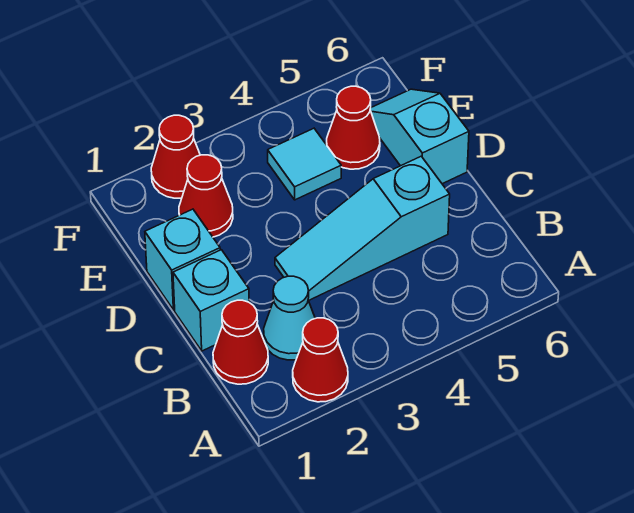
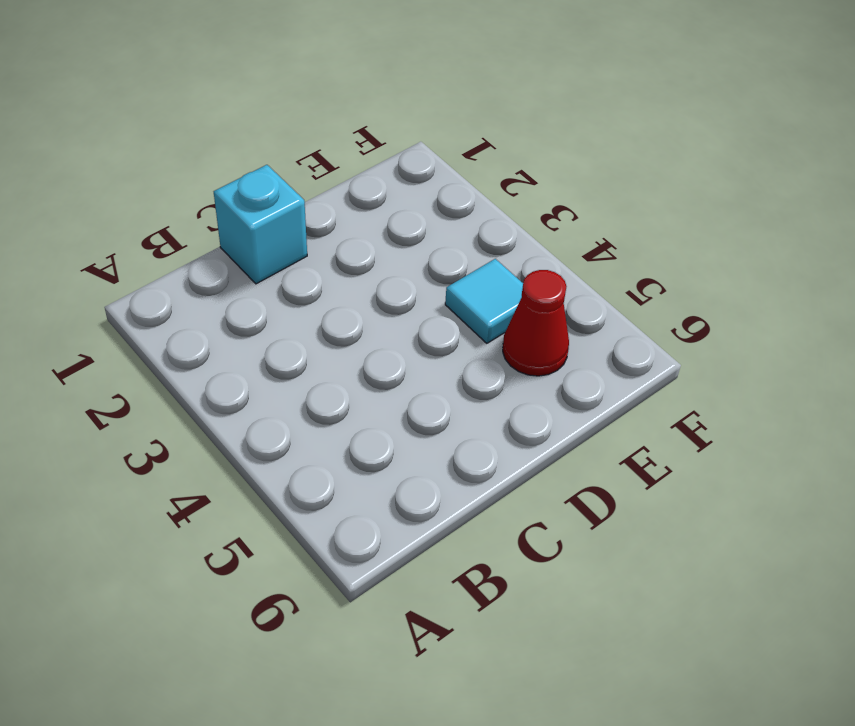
none -> red cone A2 level 1
none -> red cone B1 level 1

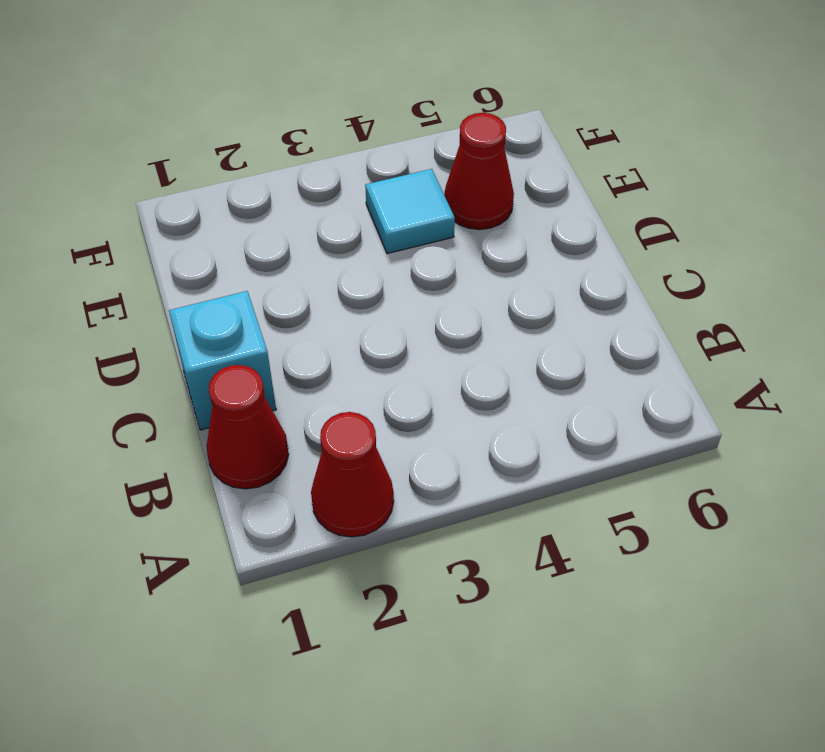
none -> cyan cone B2 level 1
none -> cyan slope C3:C5 level 1 top 5

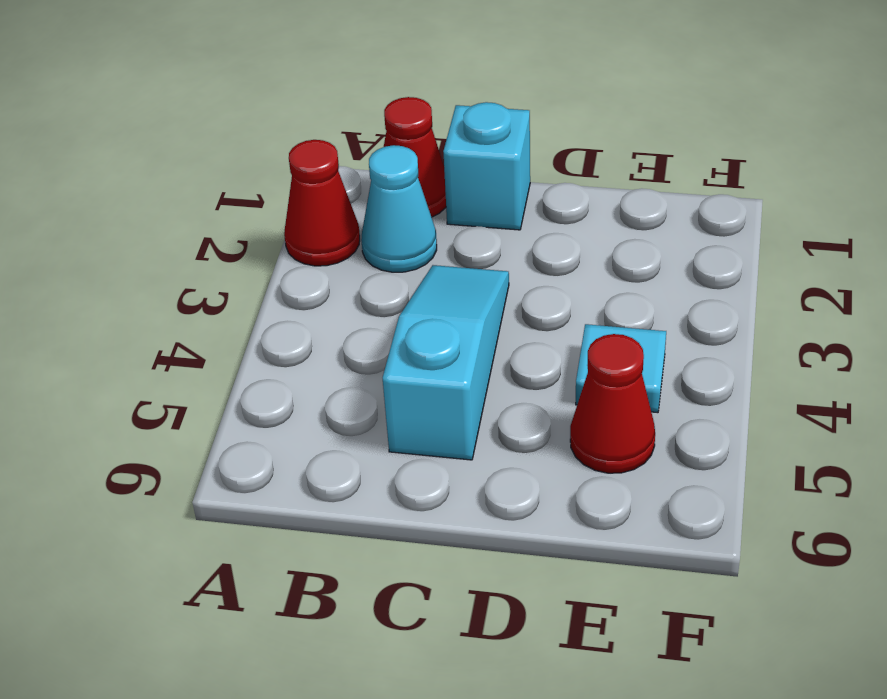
none -> cyan brick D1 level 1
none -> cyan slope D6:E6 level 1 top D

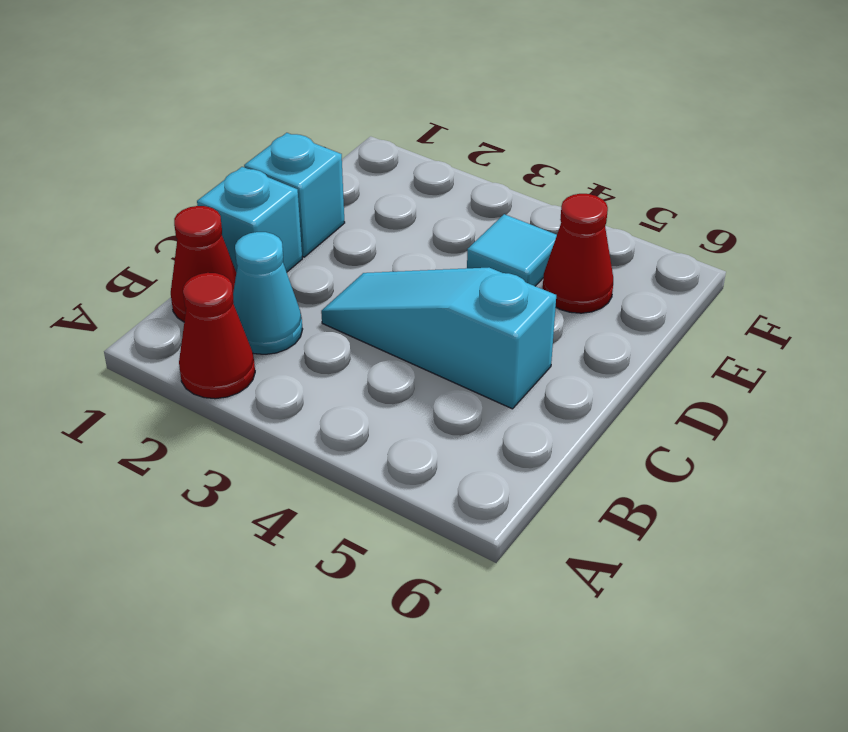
none -> cyan slope D6:E6 level 1 top D
none -> red cone E2 level 1

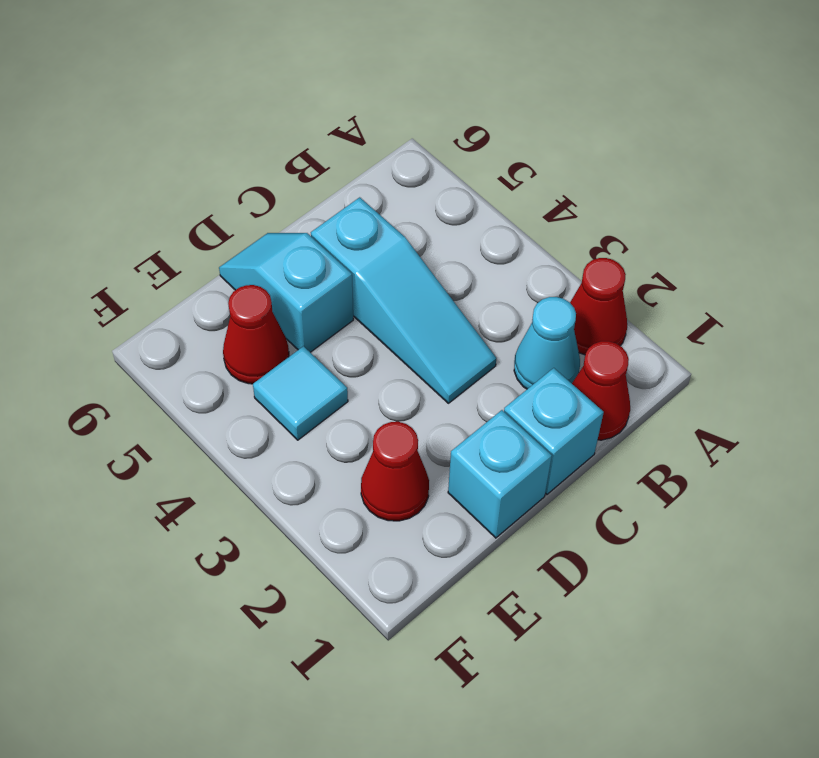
cyan slope D5:D6 level 1 top 5 -> cyan slope D6:E6 level 1 top D
none -> red cone F2 level 1

